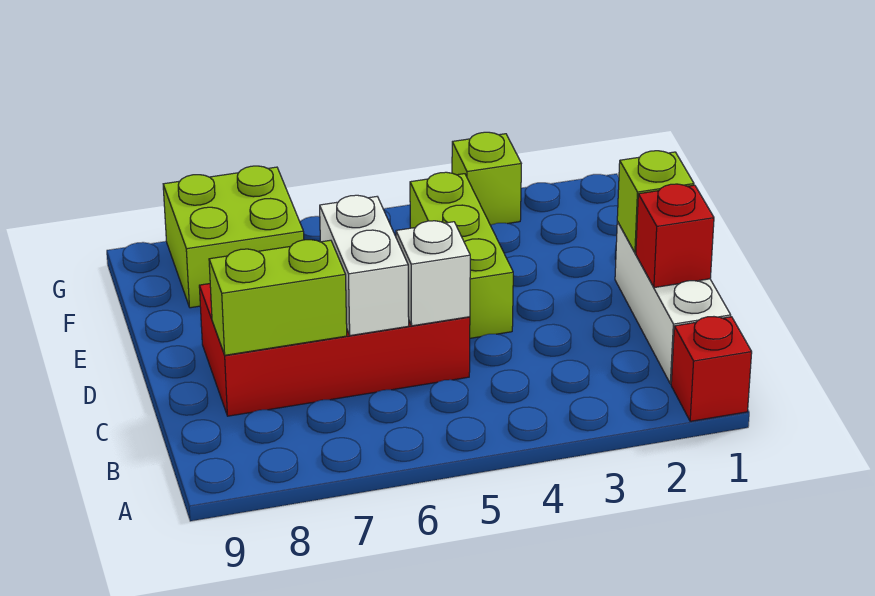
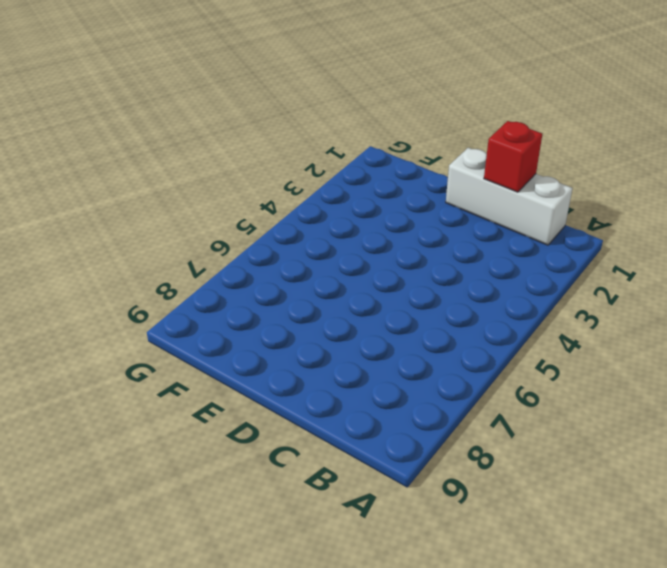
none -> red brick A1 level 1
none -> red brick C5:D8 level 1

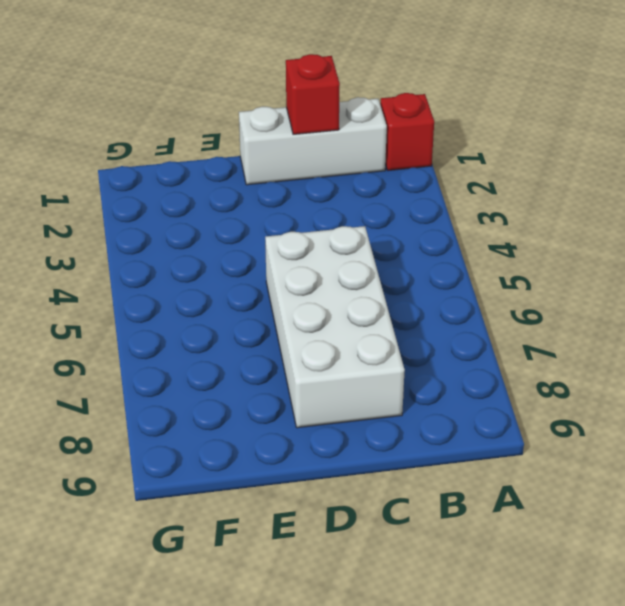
white brick C5:D8 level 1 -> red brick C5:D8 level 1
none -> lime brick D4:F4 level 1
none -> lime brick F7:G8 level 1

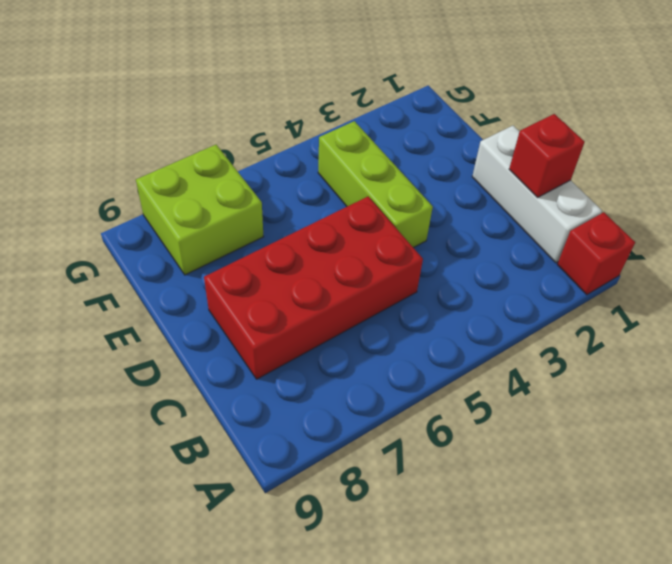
none -> lime brick G3 level 1
none -> white brick C5 level 2

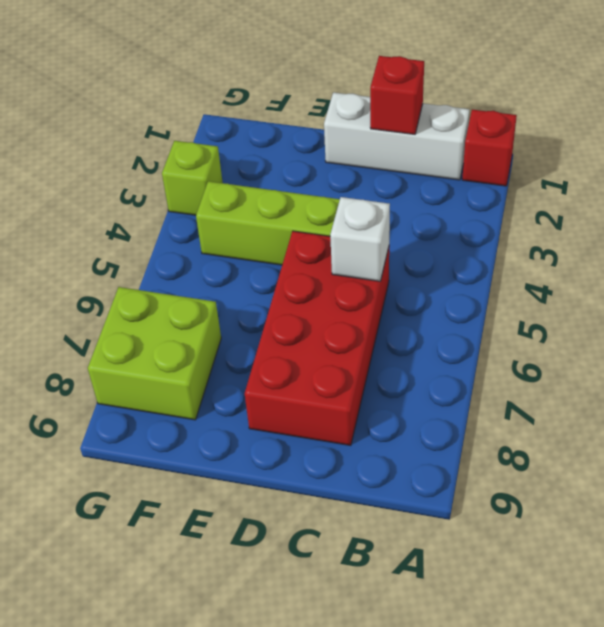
none -> white brick C6:D6 level 2
none -> lime brick C7:C8 level 2

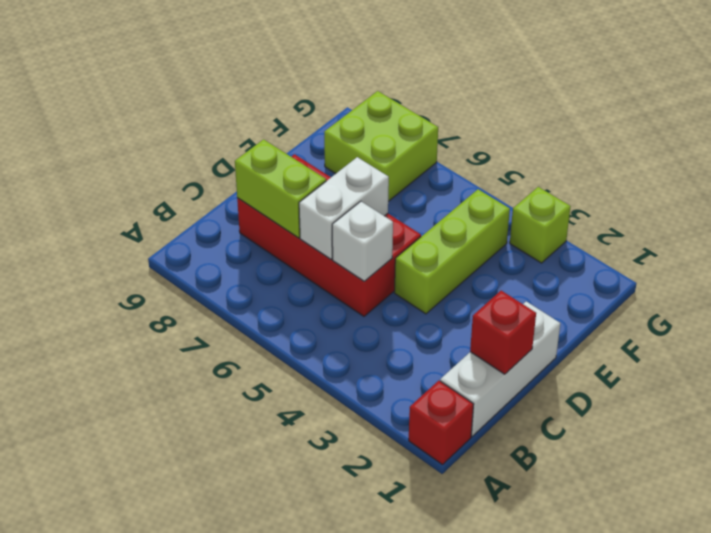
none -> lime brick D1 level 2

